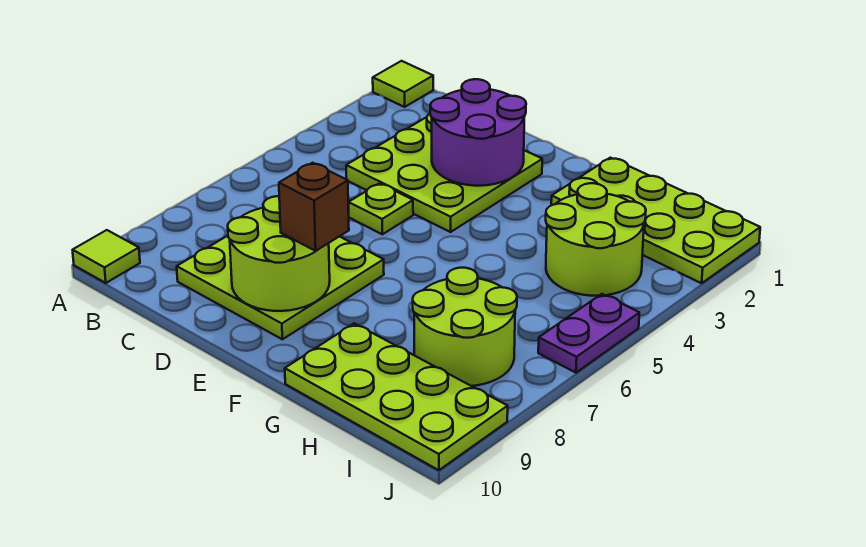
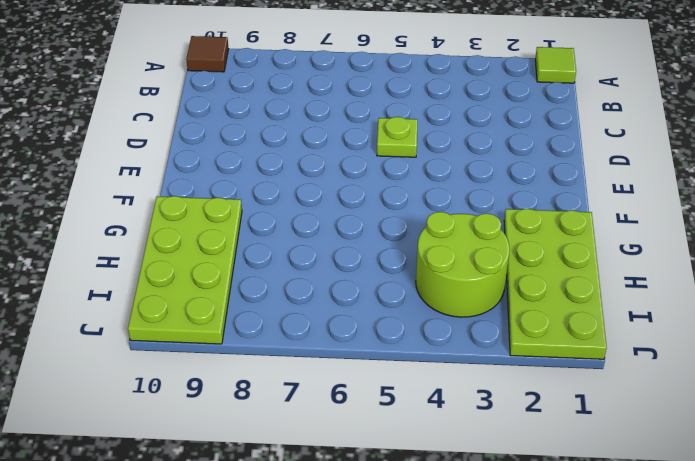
brown tile A10 level 1 -> lime tile A10 level 1
none -> lime plate C2:E4 level 1
none -> lime plate C7:E9 level 1
none -> lime round brick H7:I8 level 1

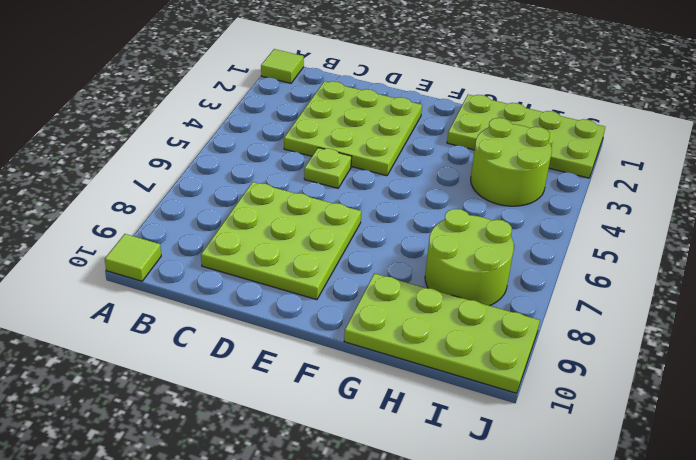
none -> purple plate J5:J6 level 1
none -> purple round brick D2:E3 level 2
none -> lime round brick D8:E9 level 2

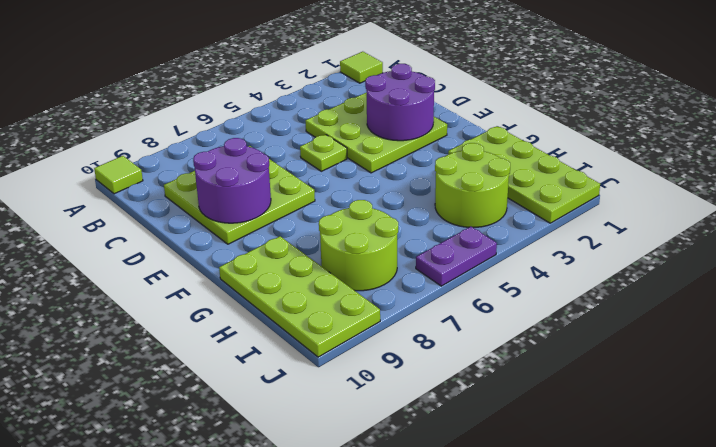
purple round brick D8:E9 level 2 -> lime round brick D8:E9 level 2
none -> brown brick E8 level 3

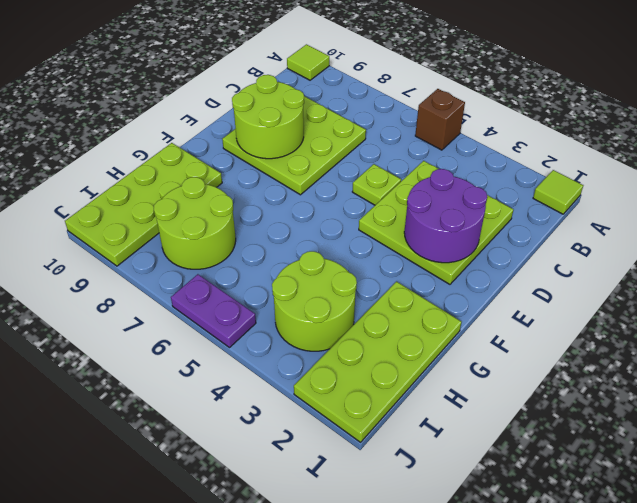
brown brick A5 level 1 -> brown brick E8 level 3

